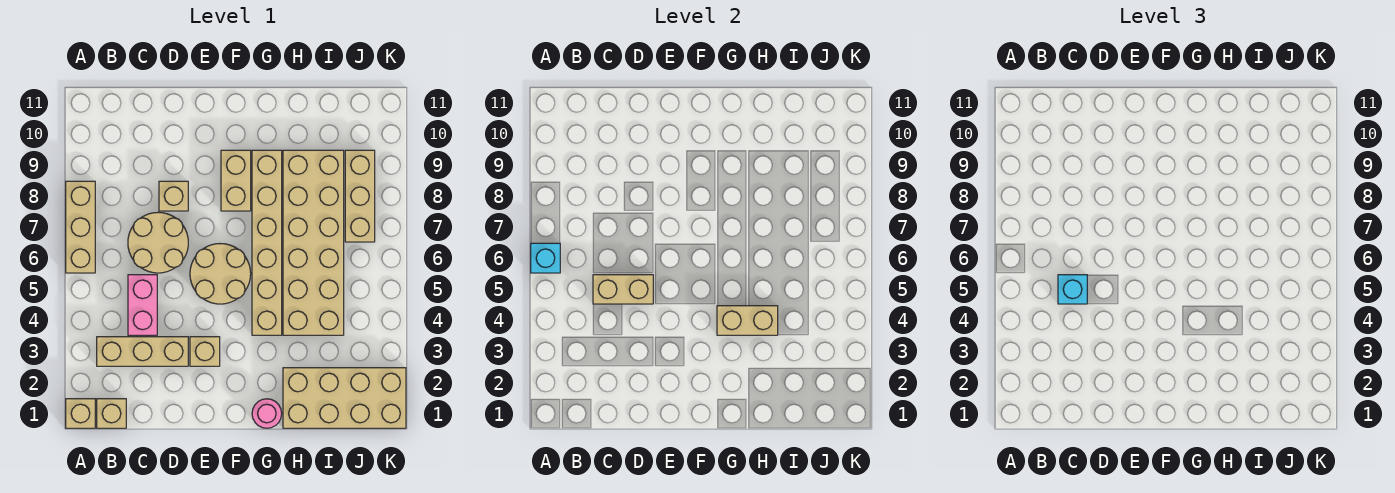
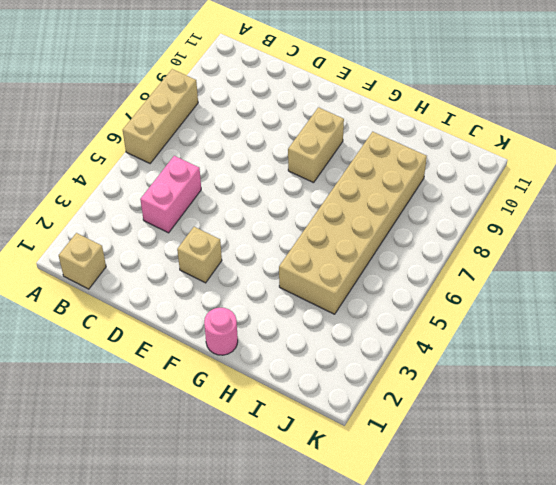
none -> tan brick A1 level 1
none -> tan brick B3:D3 level 1
none -> tan round brick C6:D7 level 1

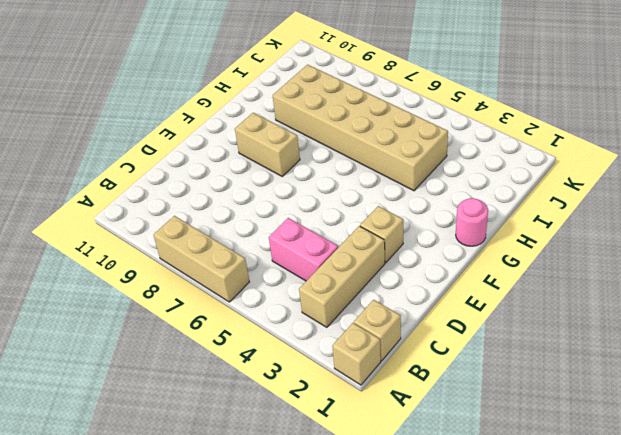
none -> tan round brick C6:D7 level 1
none -> tan brick D8 level 1
none -> tan round brick E5:F6 level 1

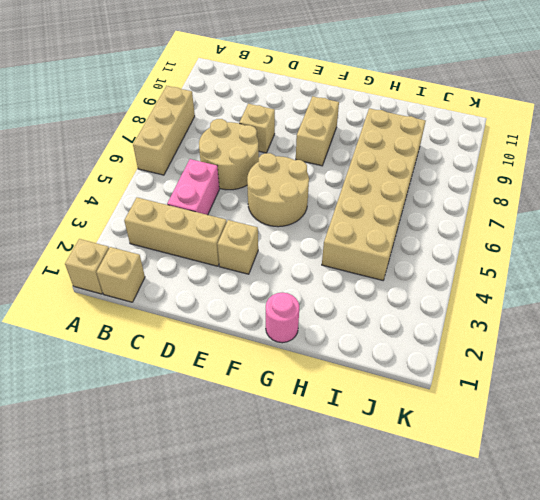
none -> tan brick G4:G9 level 1
none -> tan brick H1:K2 level 1
none -> tan brick J7:J9 level 1

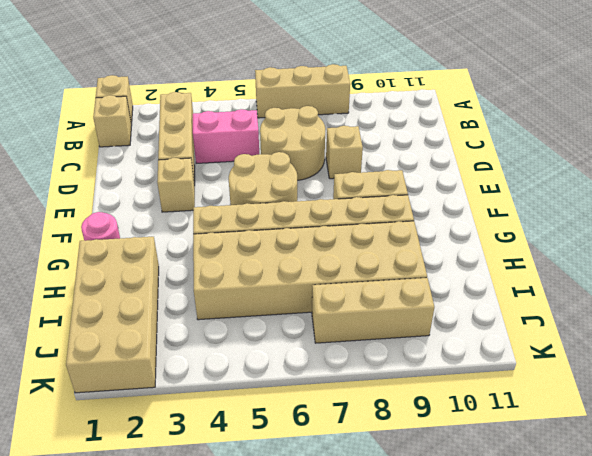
none -> cyan brick A6 level 2
none -> tan brick C5:D5 level 2
none -> tan brick G4:H4 level 2

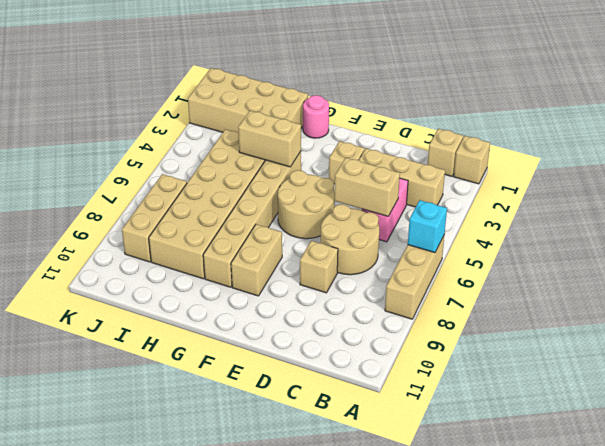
none -> cyan brick C5 level 3

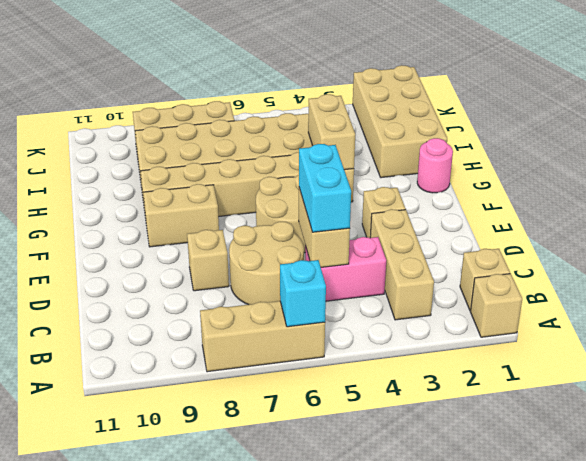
cyan brick C5:D5 level 3 -> cyan brick C5 level 3

